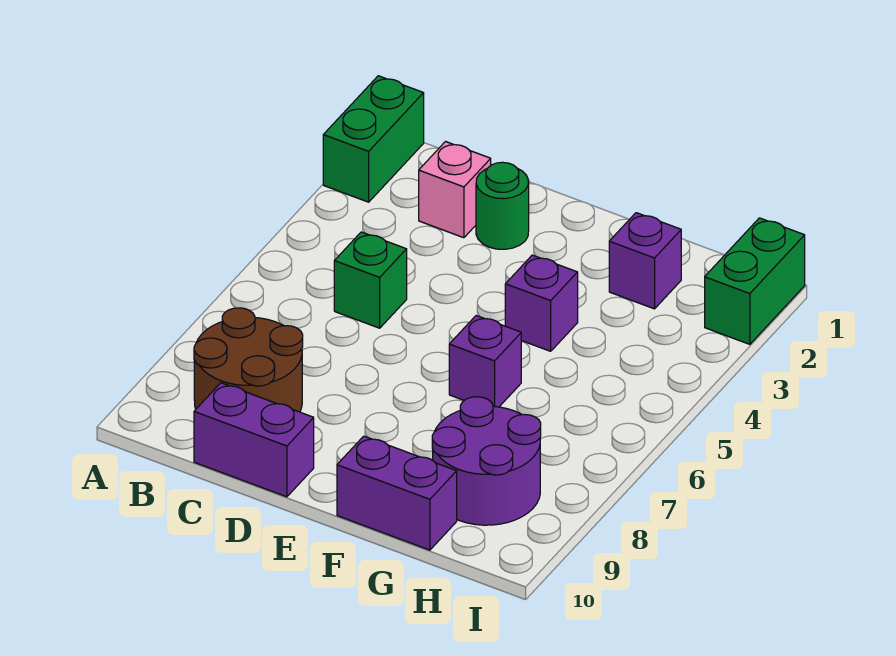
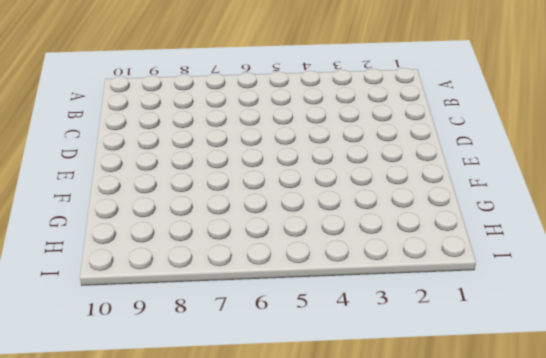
none -> green brick A1:A2 level 1
none -> brown round brick B8:C9 level 1
none -> pink brick C2 level 1

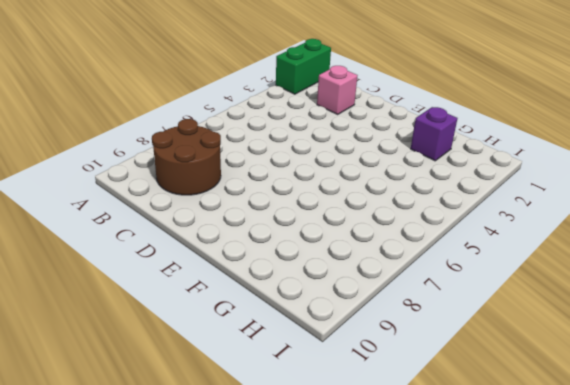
none -> green brick C5 level 1
none -> purple brick C10:D10 level 1
none -> green round brick D2 level 1

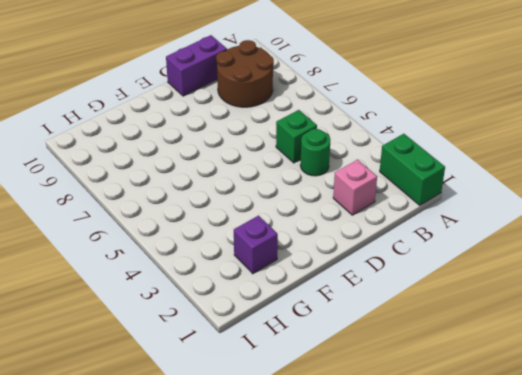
green round brick C4 level 1 -> green round brick D2 level 1
none -> purple brick F4 level 1
none -> purple brick F6 level 1
none -> purple brick F10:G10 level 1

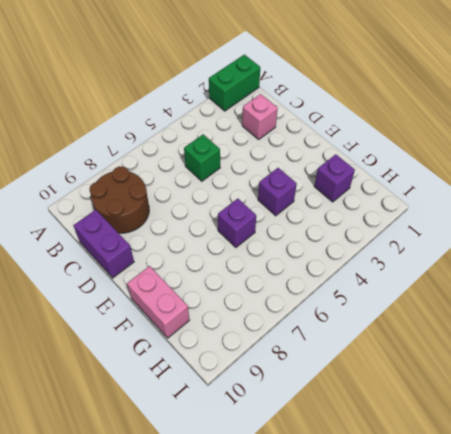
pink brick F10:G10 level 1 -> purple brick F10:G10 level 1
none -> green round brick D2 level 1
none -> purple round brick G8:H9 level 1
none -> green brick I1:I2 level 1

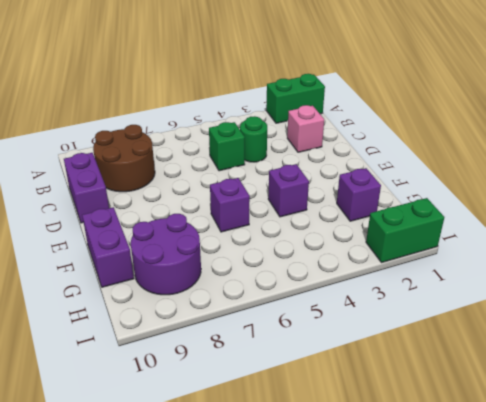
green round brick C4 level 1 -> green round brick D2 level 1

